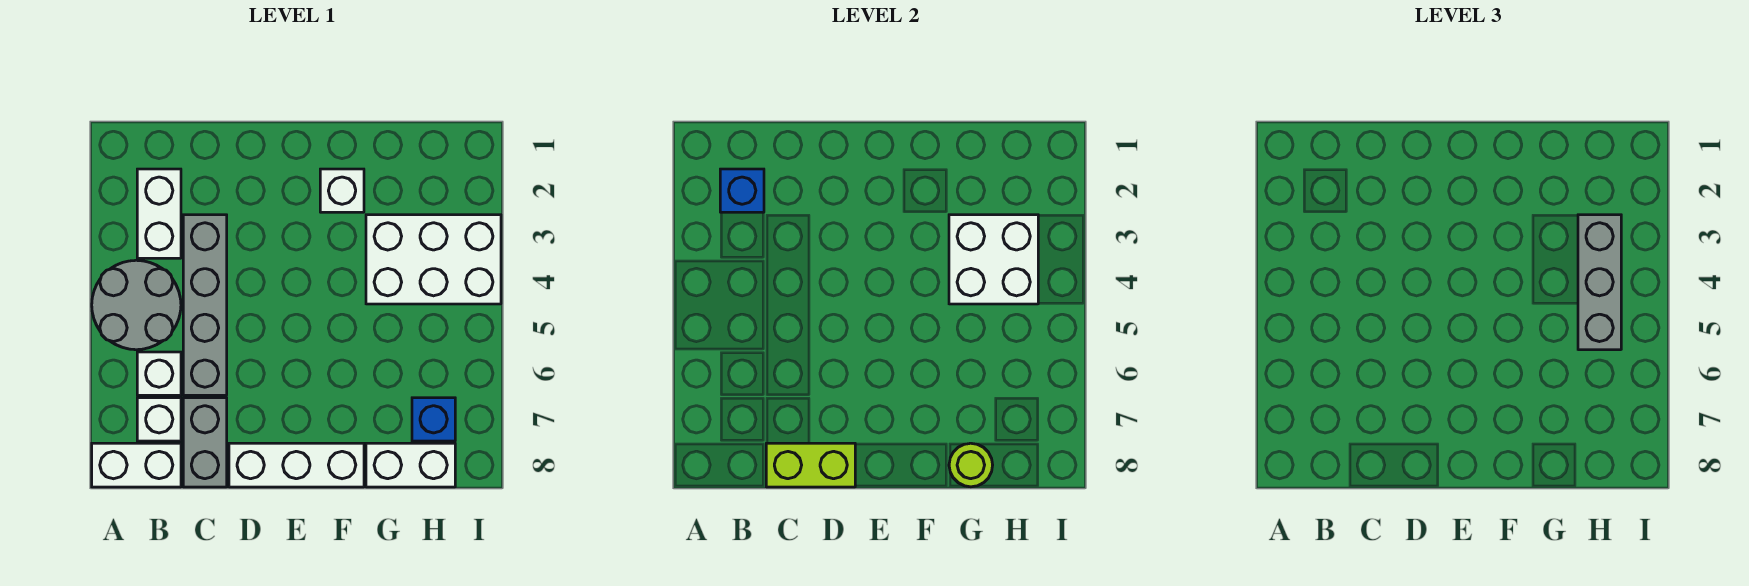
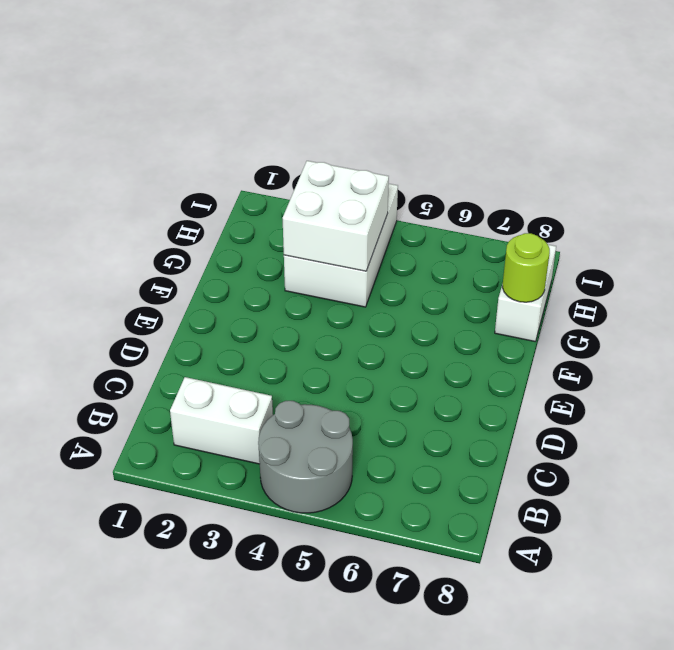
none -> white brick A8:B8 level 1
none -> white brick B6 level 1
none -> white brick B7 level 1

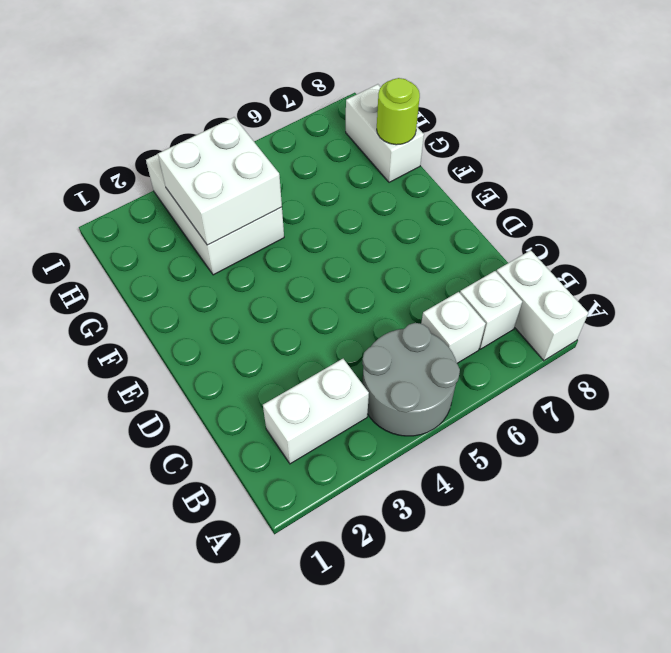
none -> grey brick C3:C6 level 1
none -> grey brick C7:C8 level 1
none -> white brick D8:F8 level 1

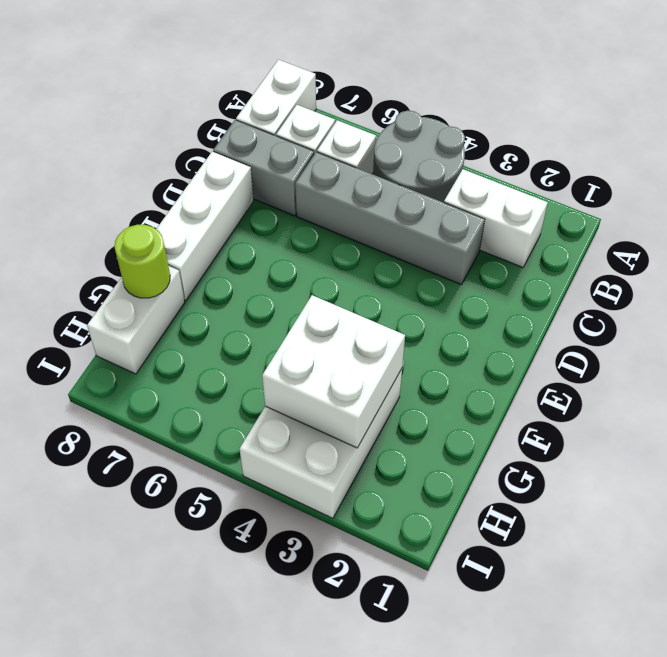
none -> white brick F2 level 1
none -> blue brick H7 level 1
none -> blue brick B2 level 2

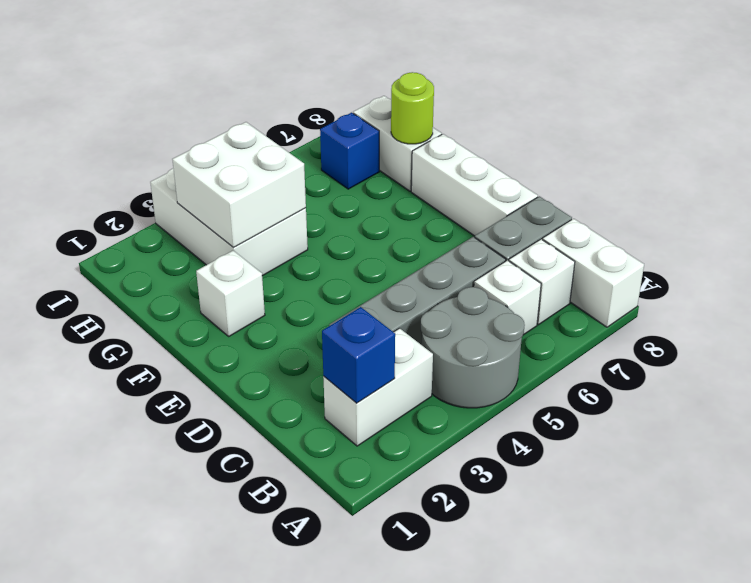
none -> lime brick C8:D8 level 2
none -> grey brick H3:H5 level 3

